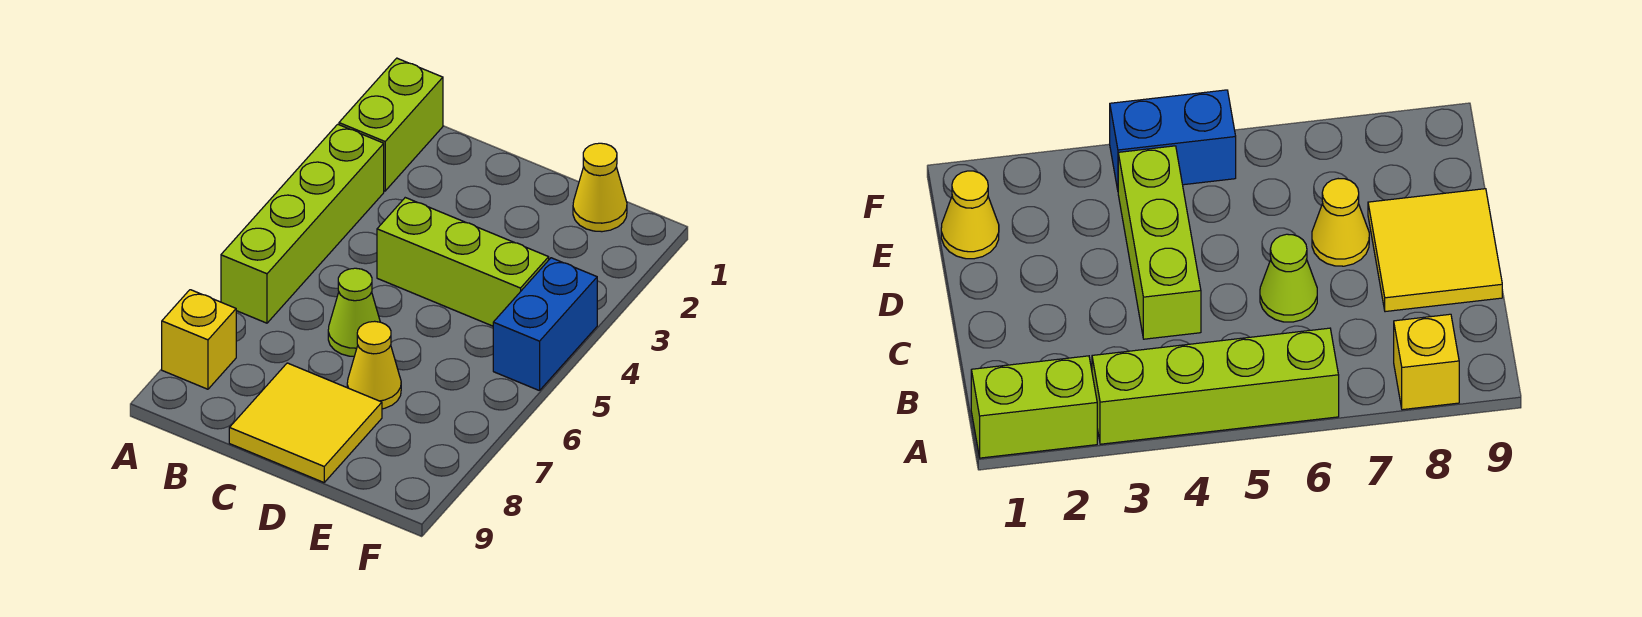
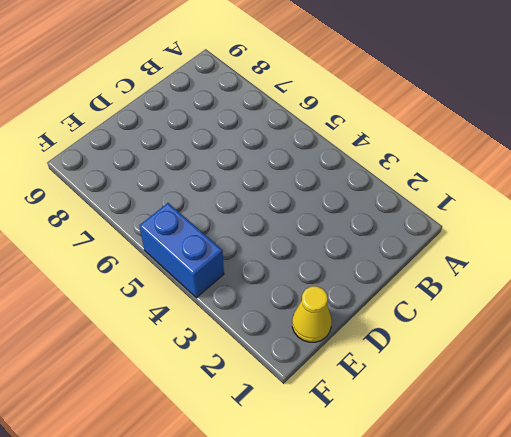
none -> lime brick A1:A2 level 1
none -> lime brick A3:A6 level 1

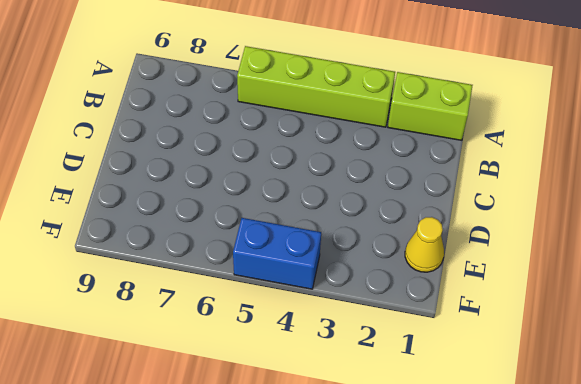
none -> yellow brick A8 level 1
none -> lime brick C4:E4 level 1

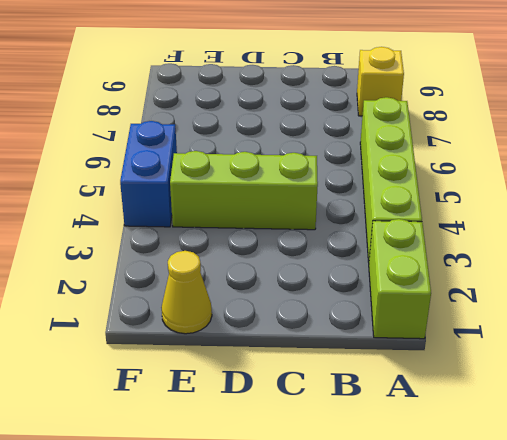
none -> lime cone C6 level 1
none -> yellow tile C8:D9 level 1

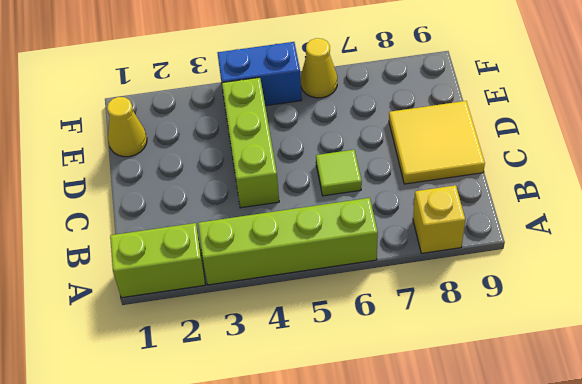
lime tile C6 level 1 -> lime cone C6 level 1
yellow cone F6 level 1 -> yellow cone D7 level 1

